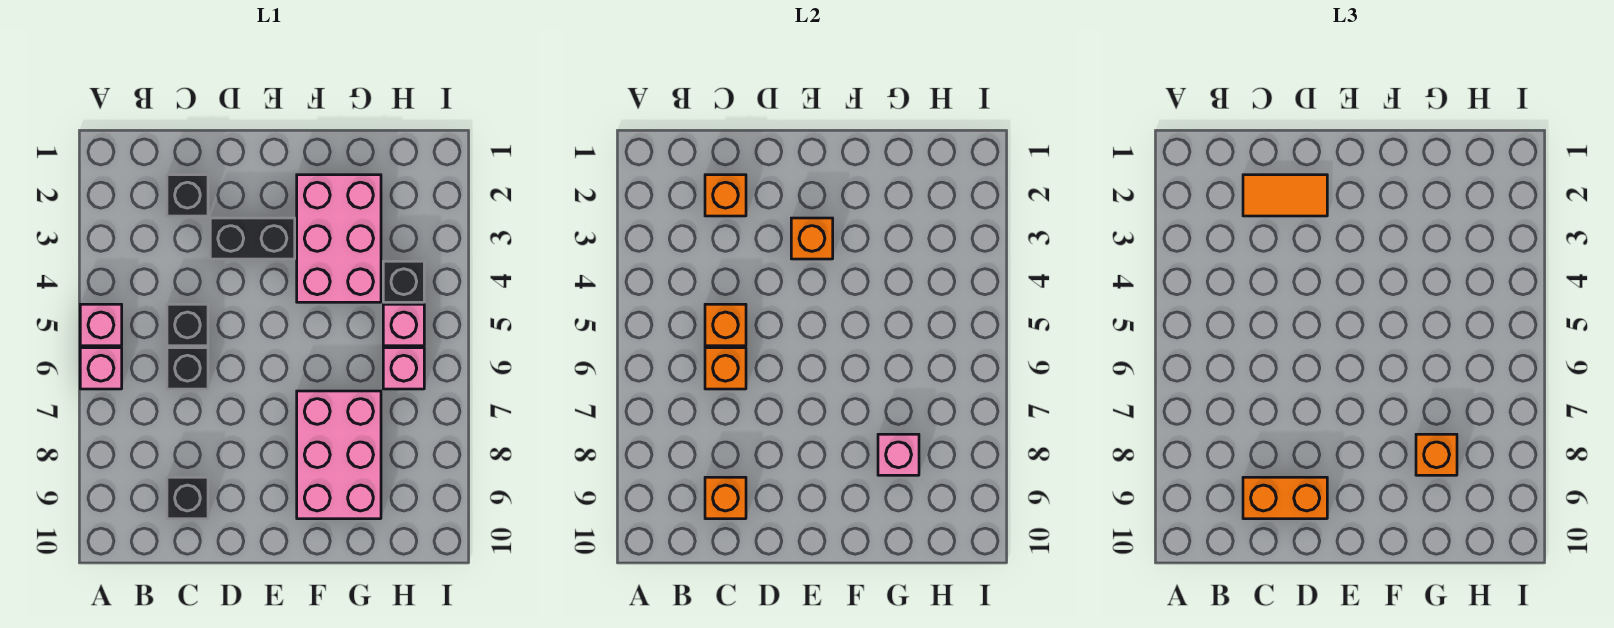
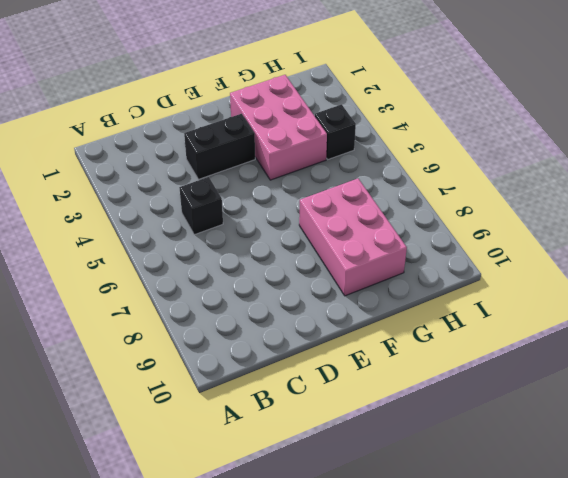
none -> pink brick A5 level 1
none -> pink brick A6 level 1
none -> black brick C2 level 1

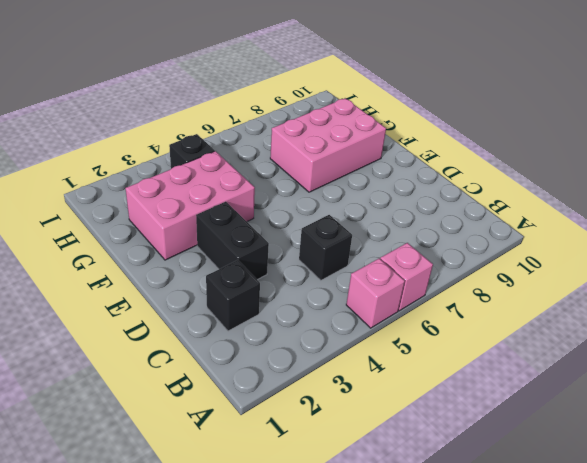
none -> black brick C6 level 1
none -> black brick C9 level 1
none -> pink brick H5 level 1

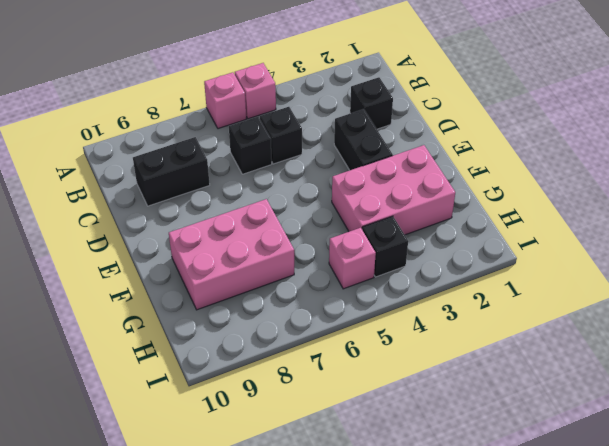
black brick C8:C9 level 1 -> black brick C9 level 1
none -> pink brick H6 level 1
none -> orange brick C2 level 2
none -> orange brick C5 level 2

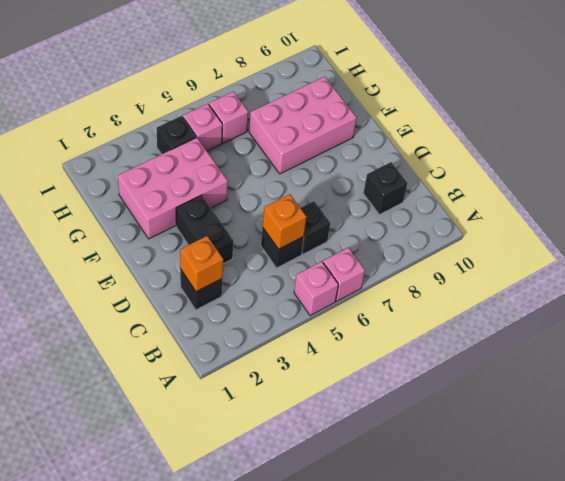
none -> orange brick C6 level 2
none -> orange brick C9 level 2
none -> orange brick E3 level 2

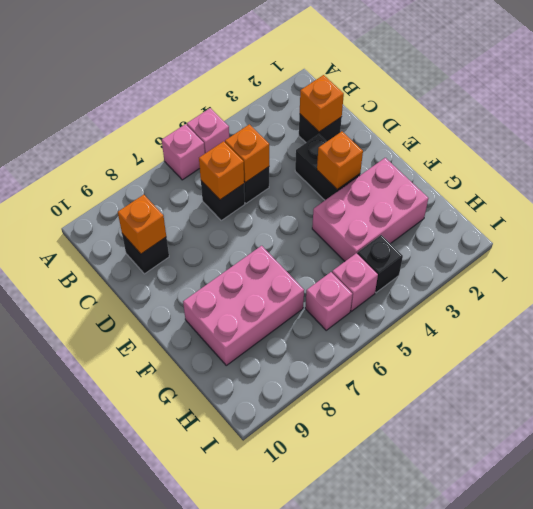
none -> pink brick G8 level 2
none -> orange tile C2:D2 level 3
none -> orange brick C9:D9 level 3

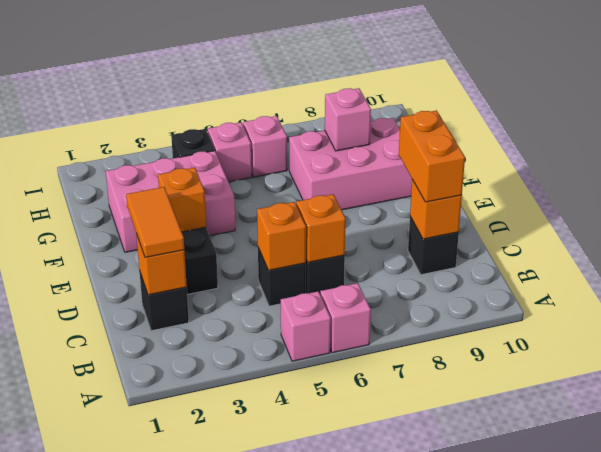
none -> orange brick G8 level 3

